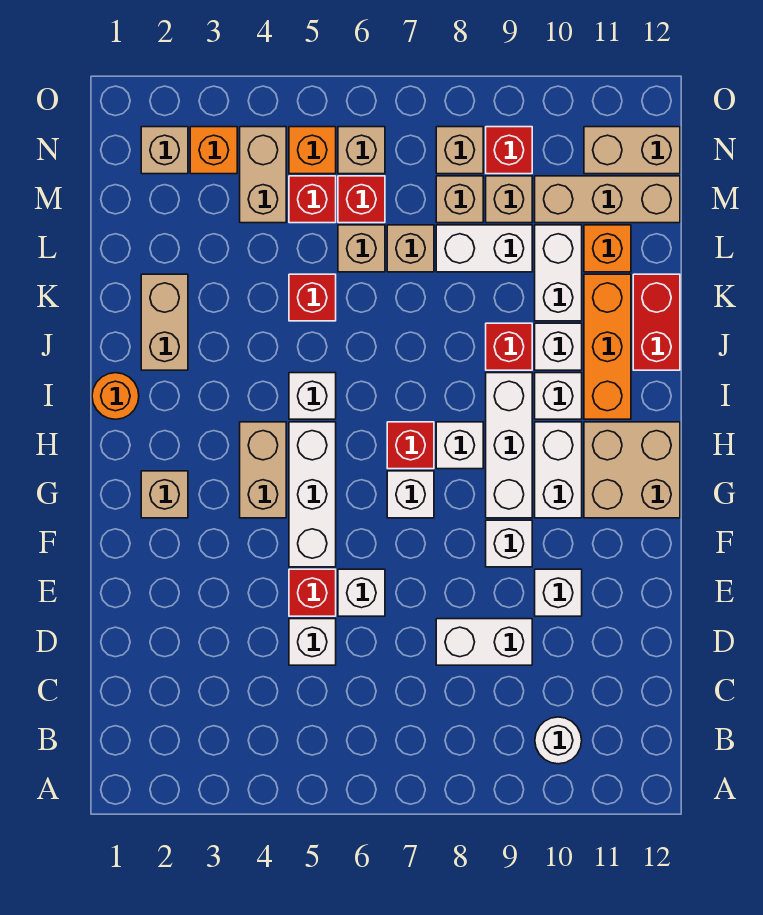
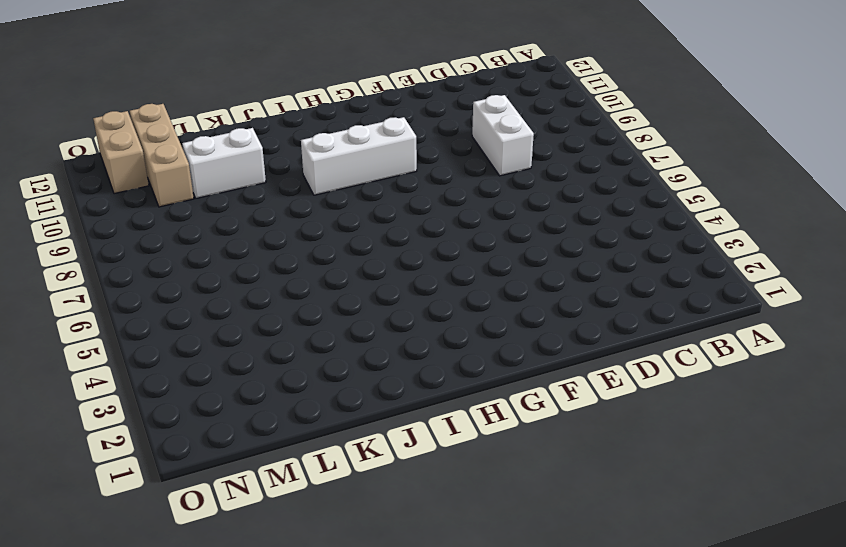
none -> white round brick B10 level 1
none -> white brick D5 level 1
none -> red brick E5 level 1
none -> white brick E6 level 1

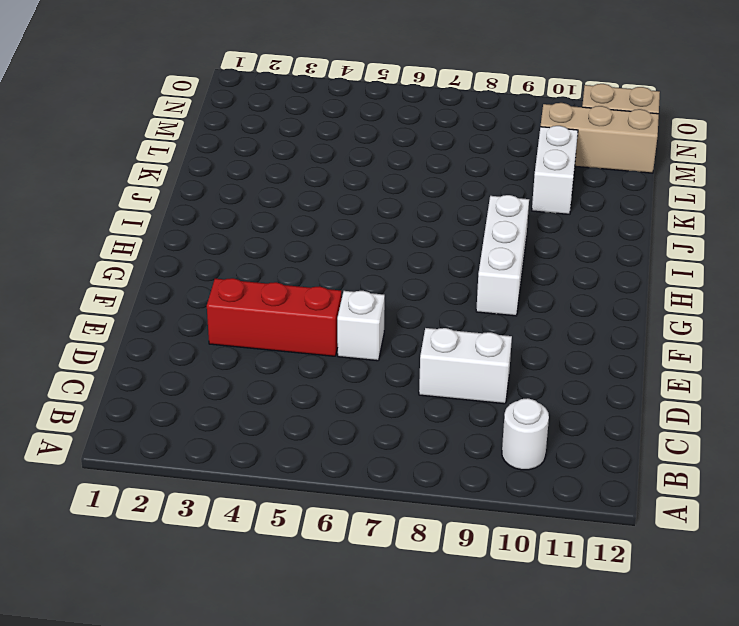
red brick E3:E5 level 1 -> red brick E5 level 1
none -> white brick D5 level 1
none -> white brick E10 level 1
none -> white brick F5:H5 level 1
none -> white brick F9 level 1

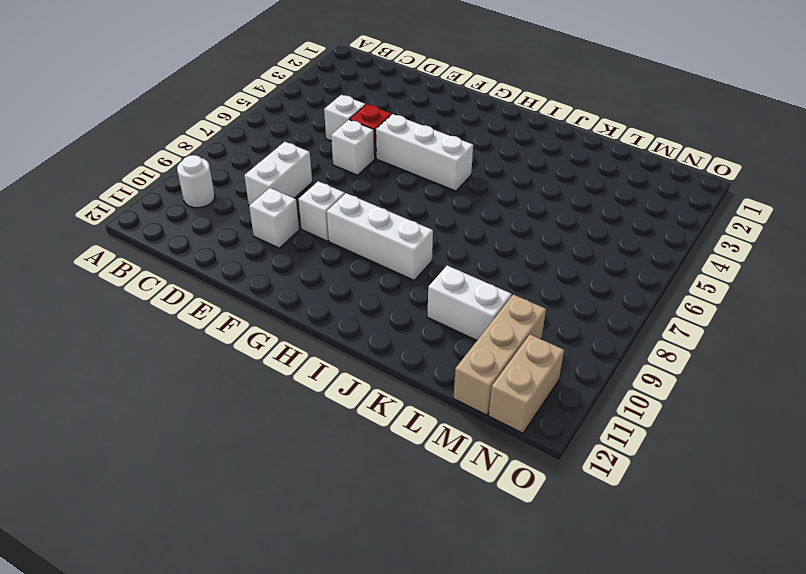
none -> tan brick G2 level 1
none -> tan brick G4:H4 level 1
none -> white brick G7 level 1
none -> white brick G10:H10 level 1

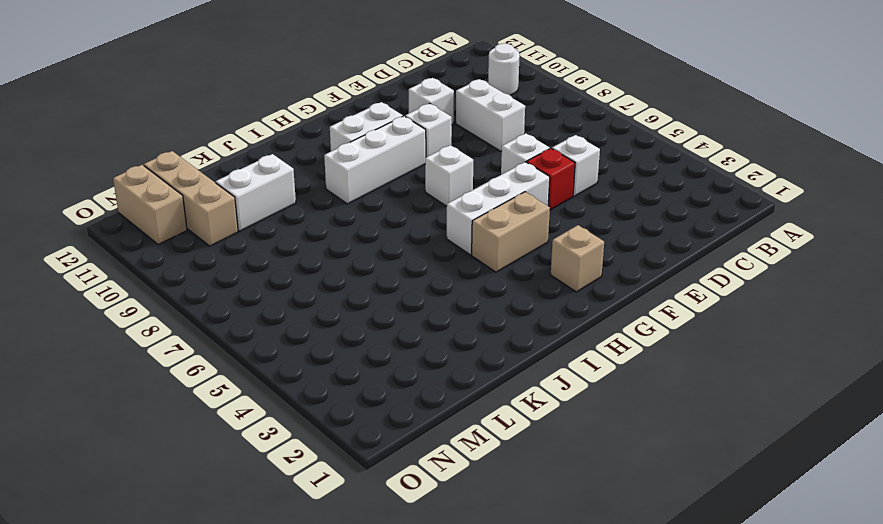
none -> tan brick G11:H12 level 1
none -> red brick H7 level 1
none -> white brick H8 level 1
none -> orange round brick I1 level 1

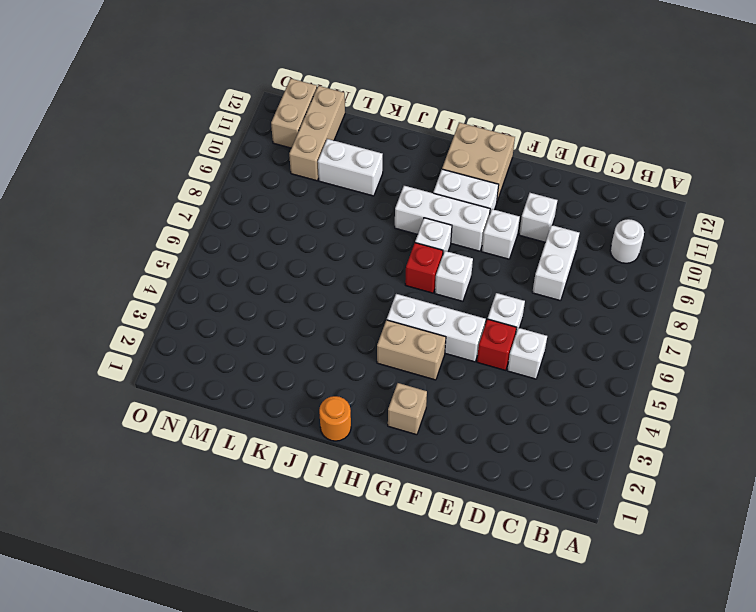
none -> white brick I5 level 1
none -> white brick I10 level 1
none -> orange brick I11:K11 level 1
none -> tan brick J2:K2 level 1

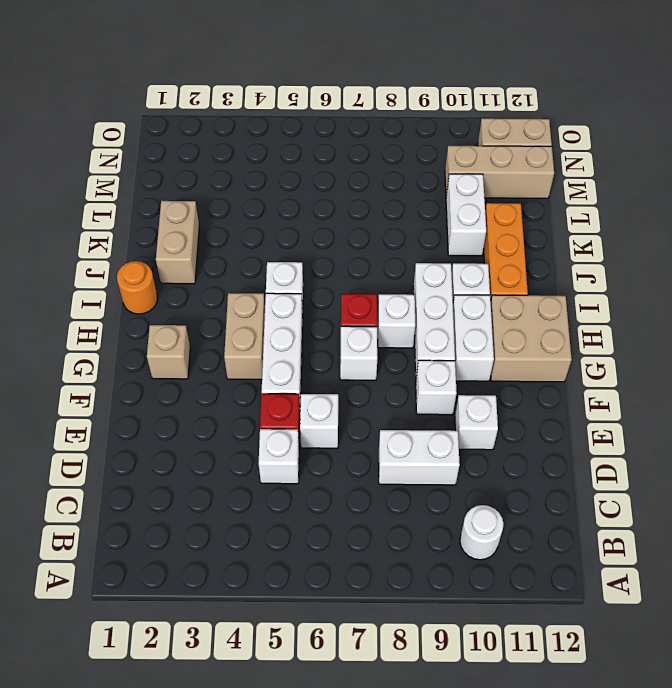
none -> red brick J9 level 1
none -> white brick J10 level 1
none -> red brick J12:K12 level 1
none -> red brick K5 level 1

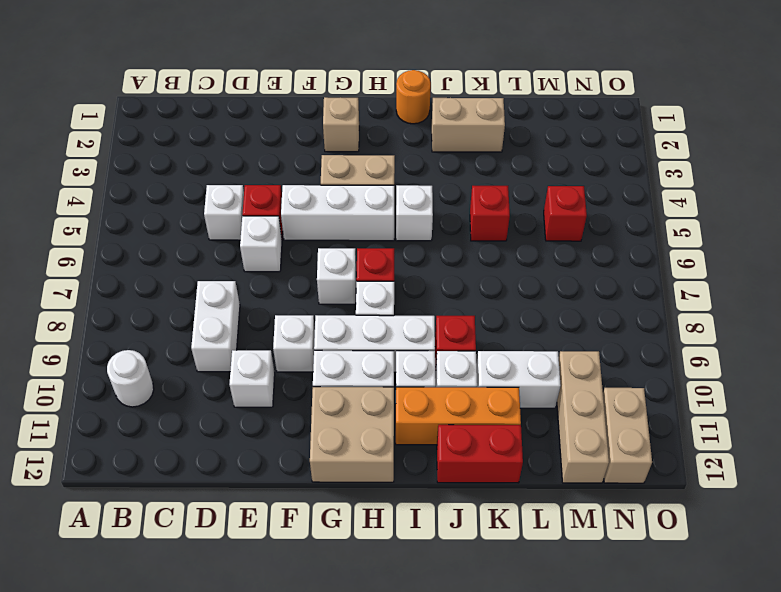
none -> tan brick L6 level 1
none -> tan brick L7 level 1
none -> white brick L8:L9 level 1
none -> orange brick L11 level 1

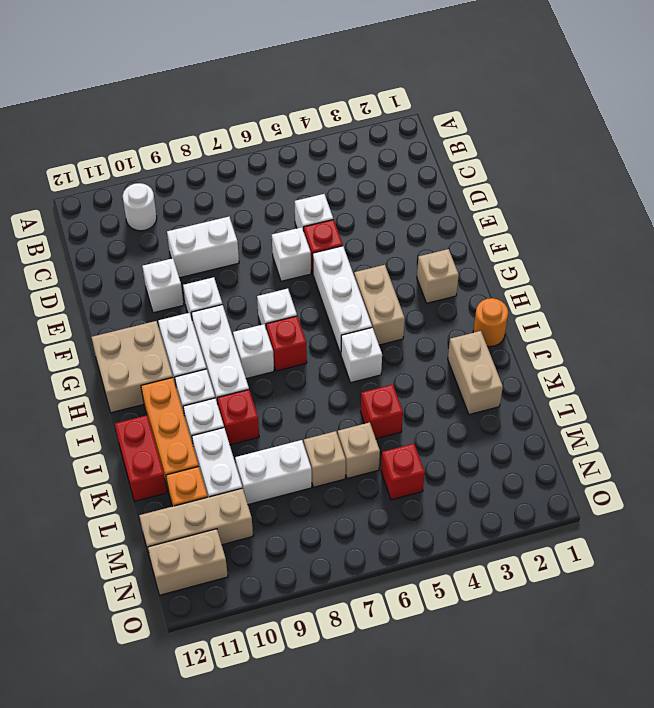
none -> tan brick M4:N4 level 1
none -> red brick M6 level 1
none -> tan brick M8 level 1
none -> tan brick M9 level 1

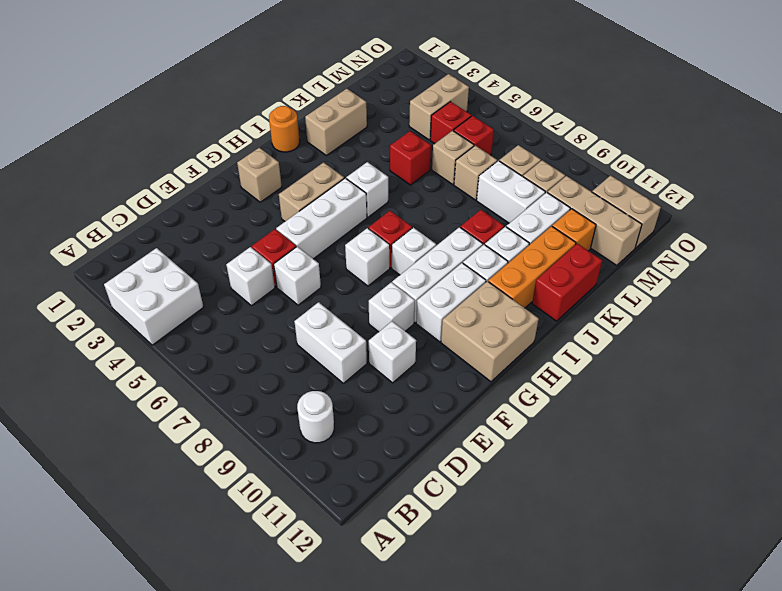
white brick A3:B4 level 1 -> none
none -> tan brick N2 level 1
none -> orange brick N3 level 1
none -> orange brick N5 level 1
none -> tan brick N6 level 1

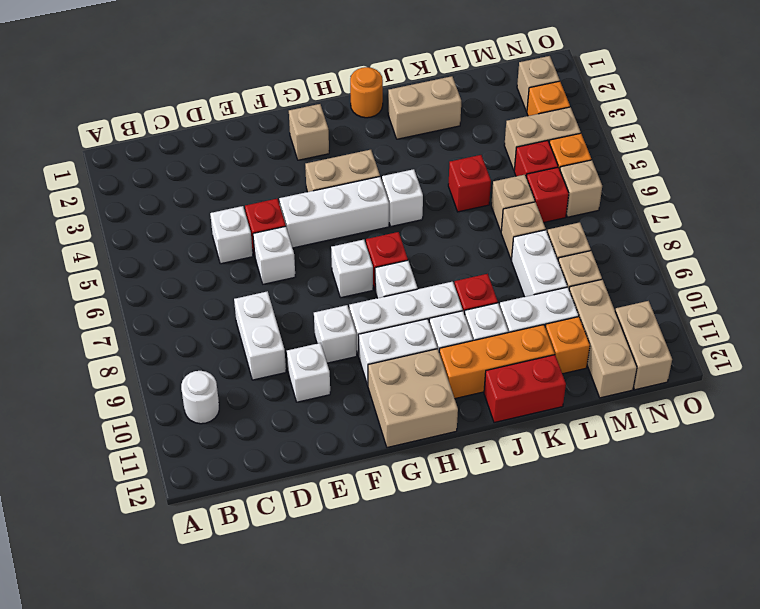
none -> tan brick N8 level 1
none -> red brick N9 level 1

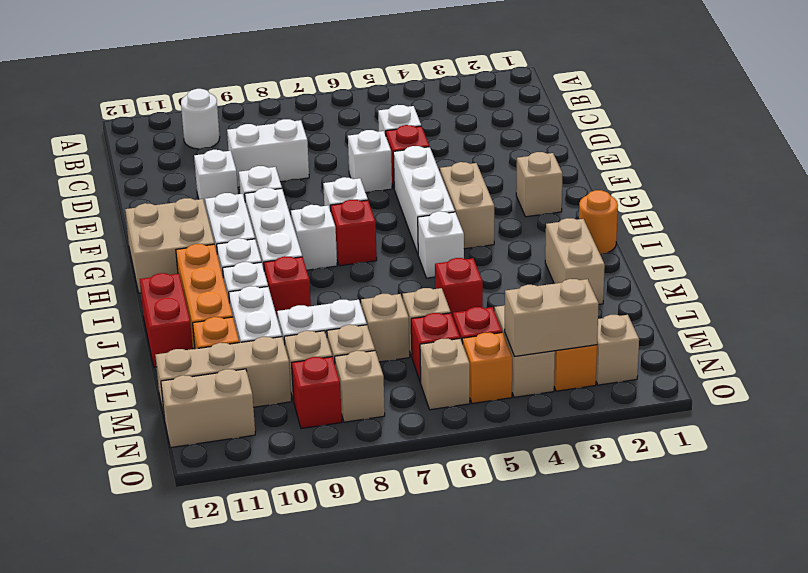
tan brick N3:N4 level 2 -> none

